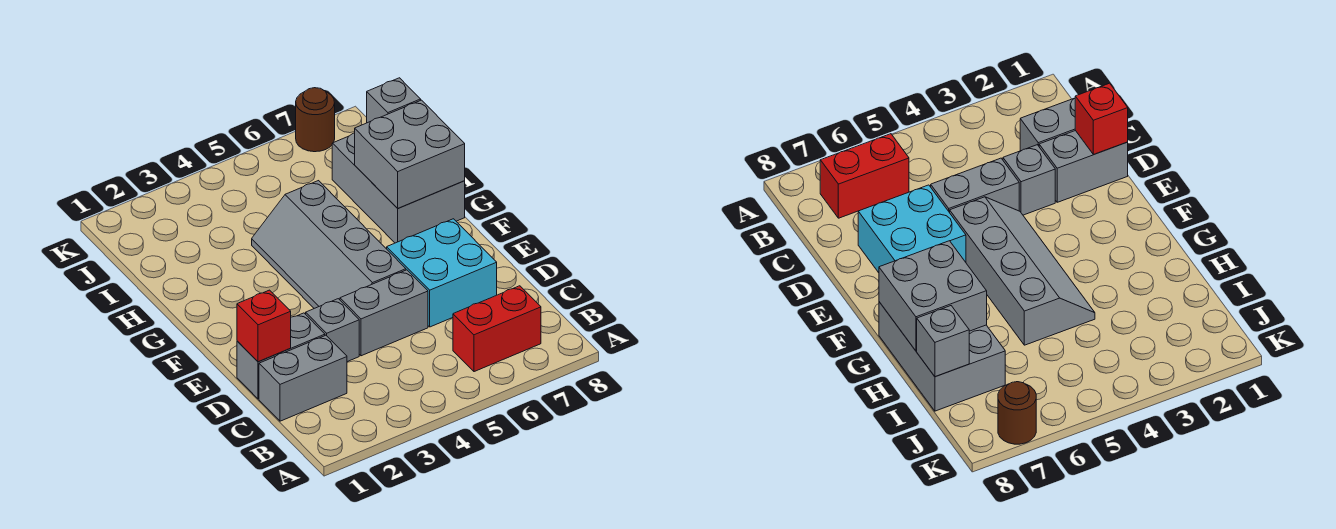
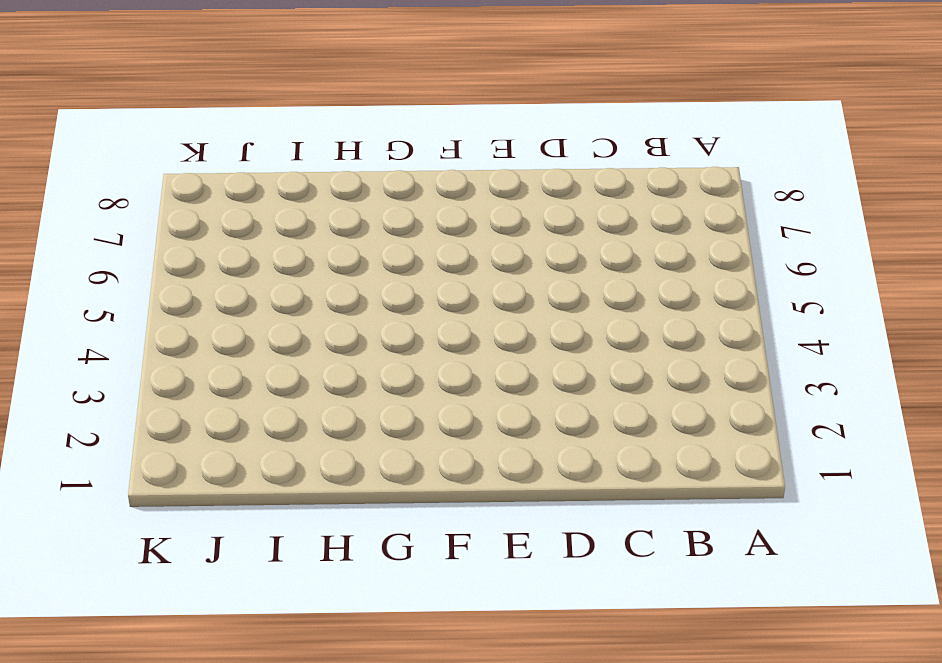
none -> red brick B6:B7 level 1
none -> grey brick C1:C2 level 1
none -> grey brick D1:D2 level 1

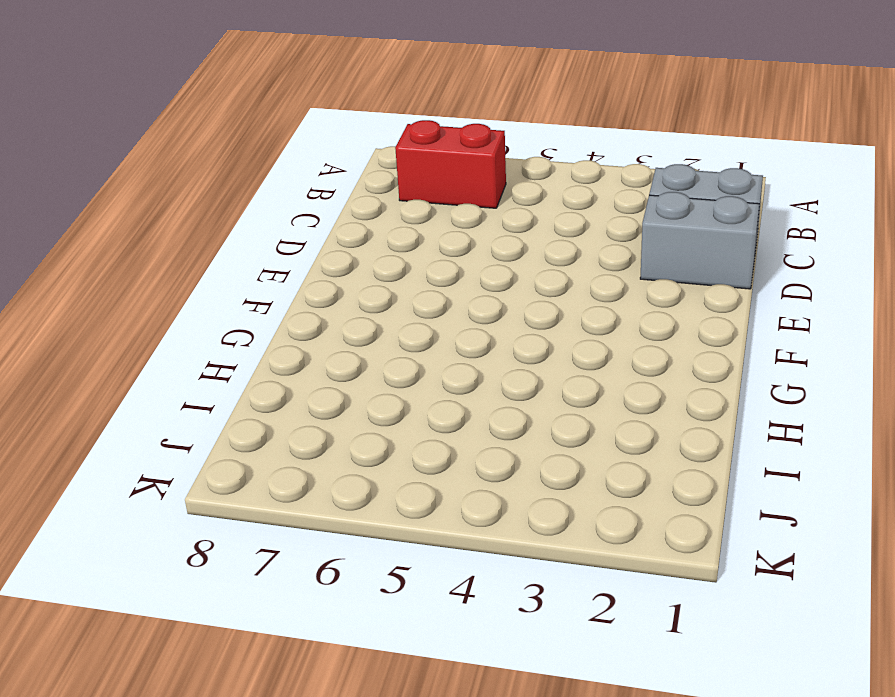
none -> grey brick D3 level 1
none -> grey brick D4:D5 level 1
none -> cyan brick D6:E7 level 1

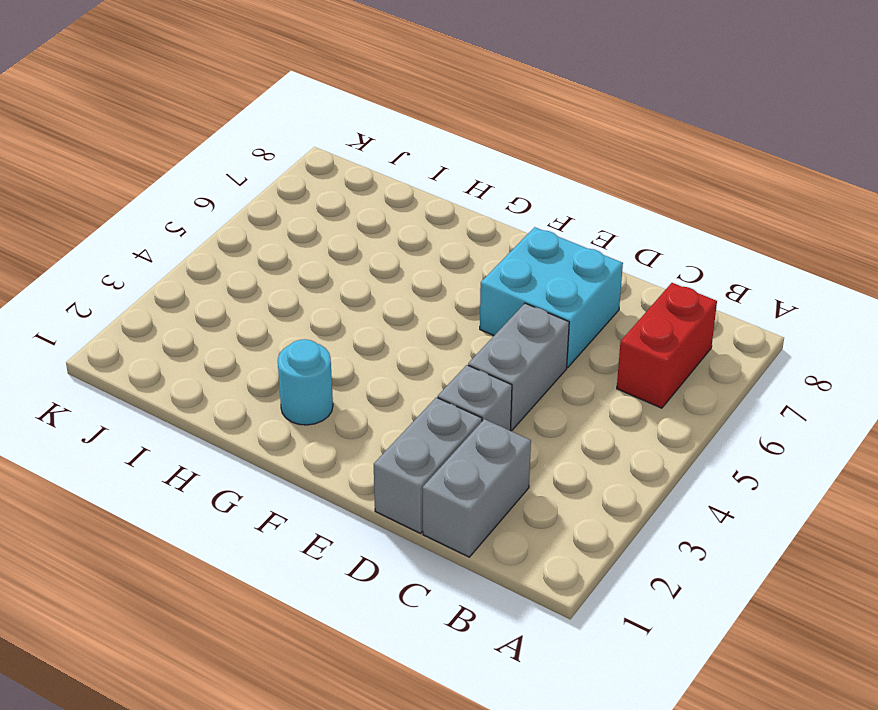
cyan round brick G2 level 1 -> none
none -> grey slope E4:H5 level 1 top 5
none -> grey brick G7:I8 level 1
none -> brown round brick K7 level 1

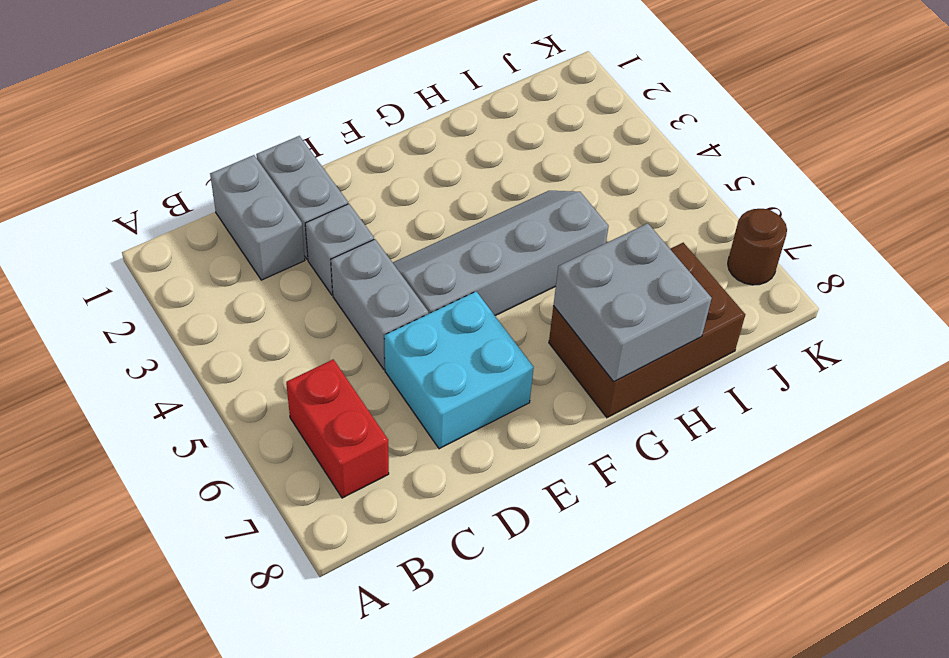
brown brick G7:I8 level 1 -> grey brick G7:I8 level 1
none -> red brick D1 level 2
none -> grey brick I8 level 2

